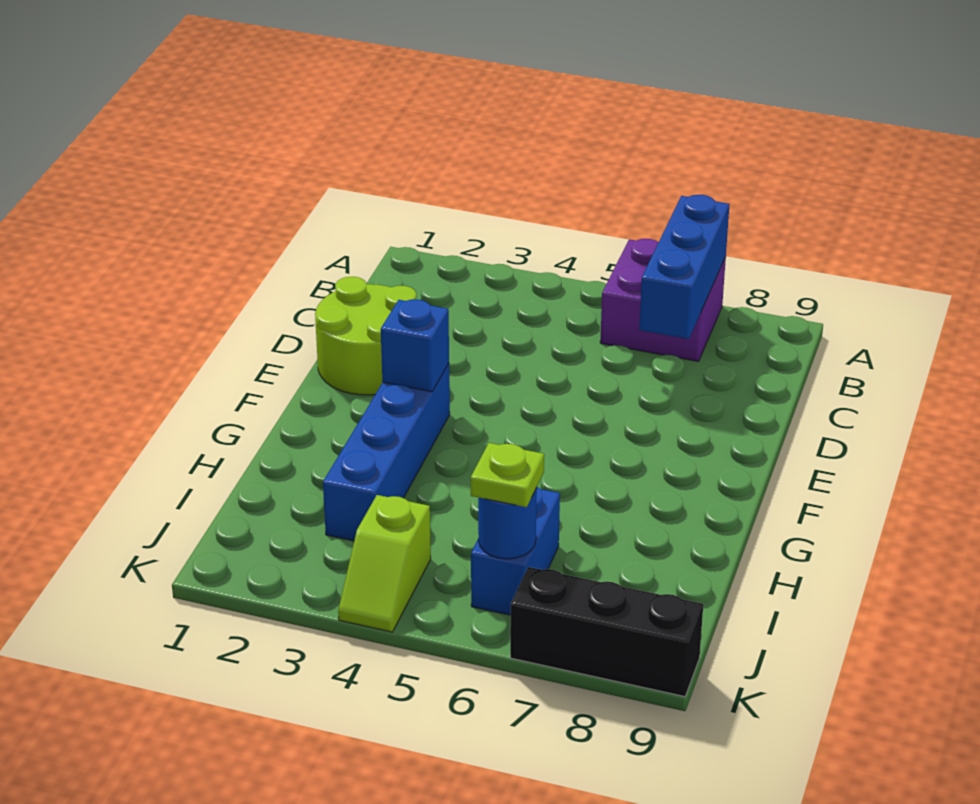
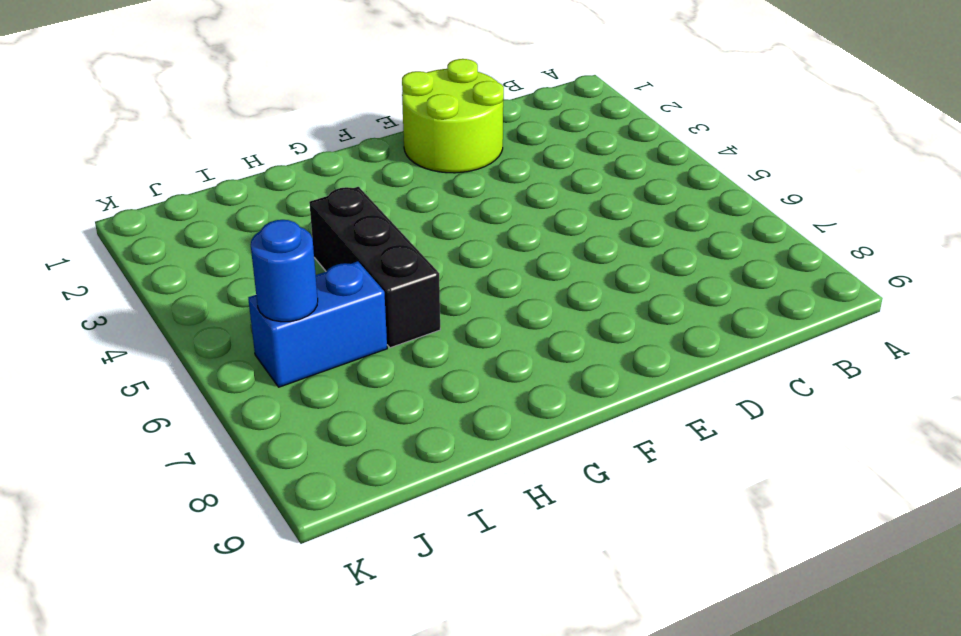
black brick H4:H6 level 1 -> black brick K7:K9 level 1
none -> purple brick A6:B7 level 1
none -> blue brick F3:I3 level 1

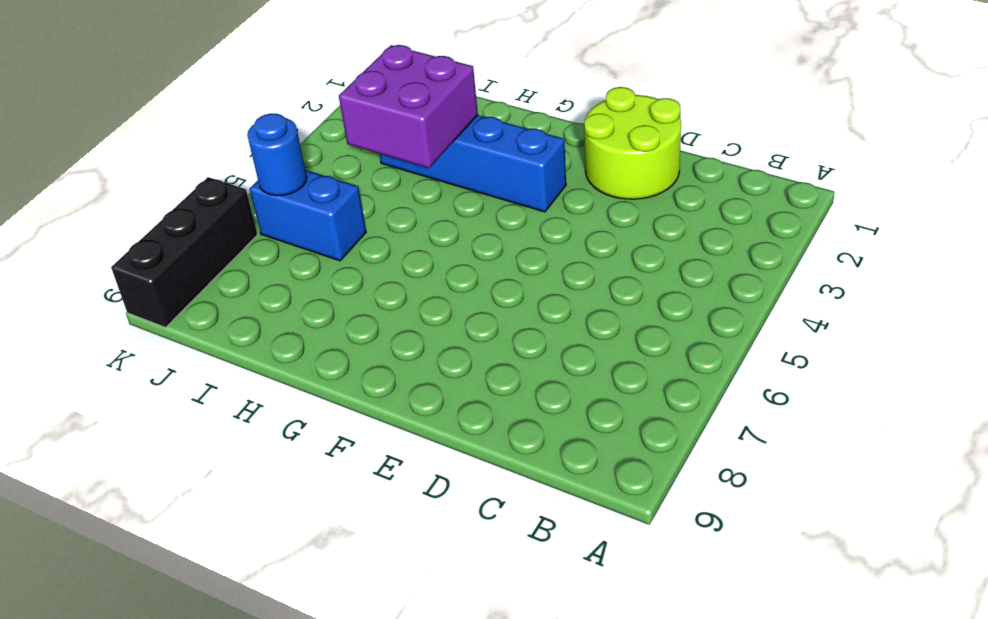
purple brick H3:I4 level 2 -> purple brick A6:B7 level 1
none -> lime slope J4:K4 level 1 top J
none -> blue brick A7:C7 level 2

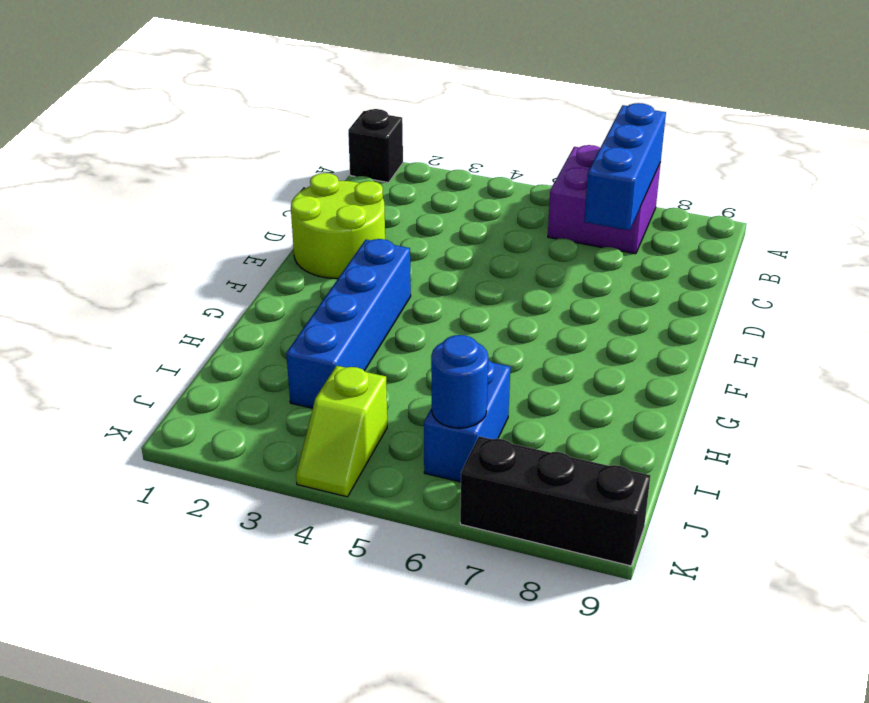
black brick A1 level 1 -> none
none -> blue brick F3 level 2
none -> lime plate J6 level 3

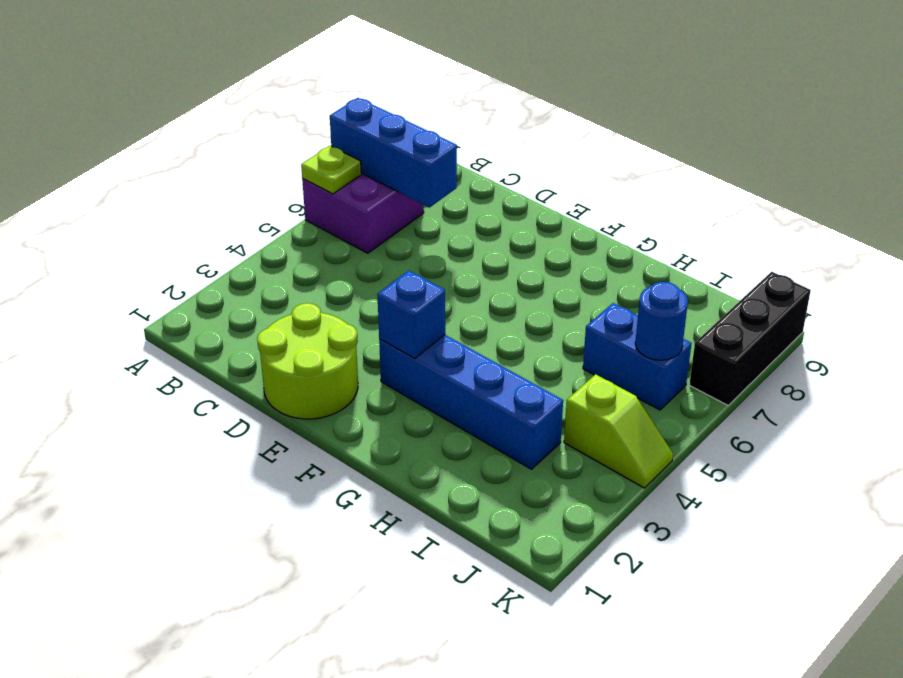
lime plate A6 level 2 -> lime plate J6 level 3

